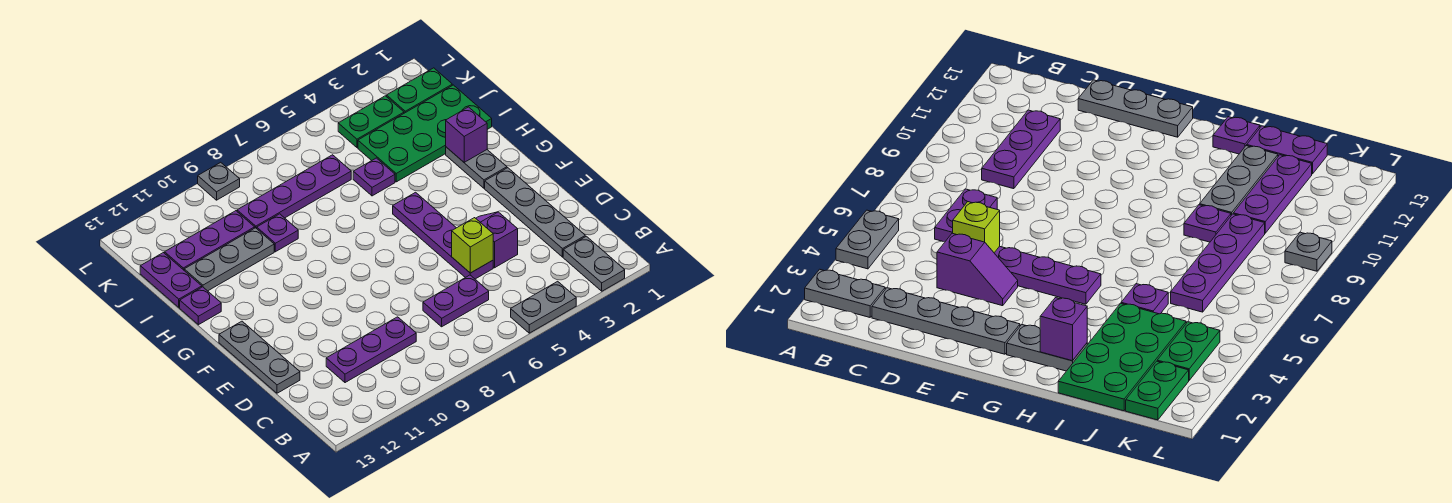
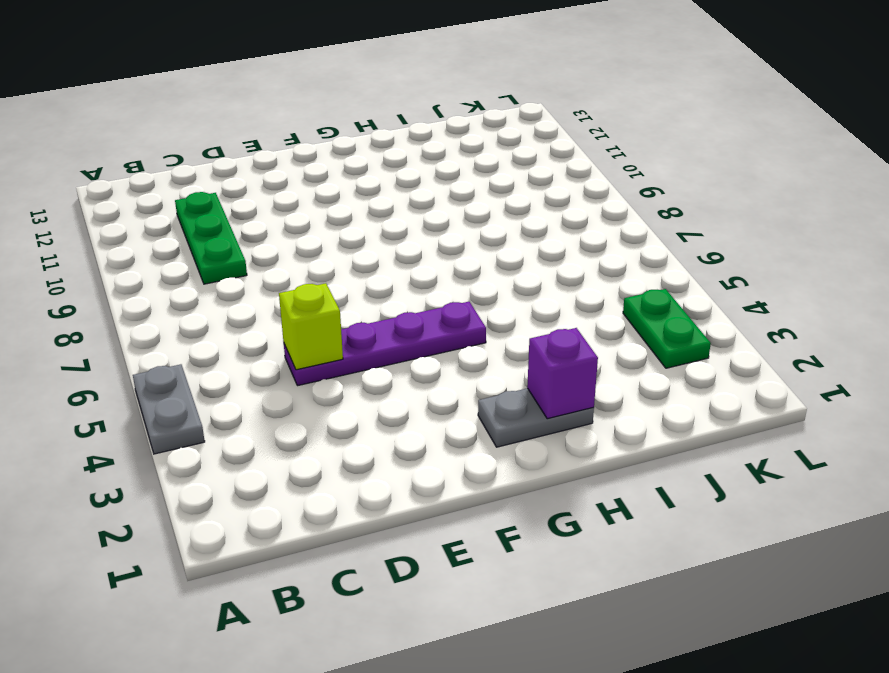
green plate C9:C11 level 1 -> purple plate C9:C11 level 1
none -> grey plate A2:B2 level 1
none -> grey plate C2:F2 level 1
none -> purple plate C6:C7 level 1

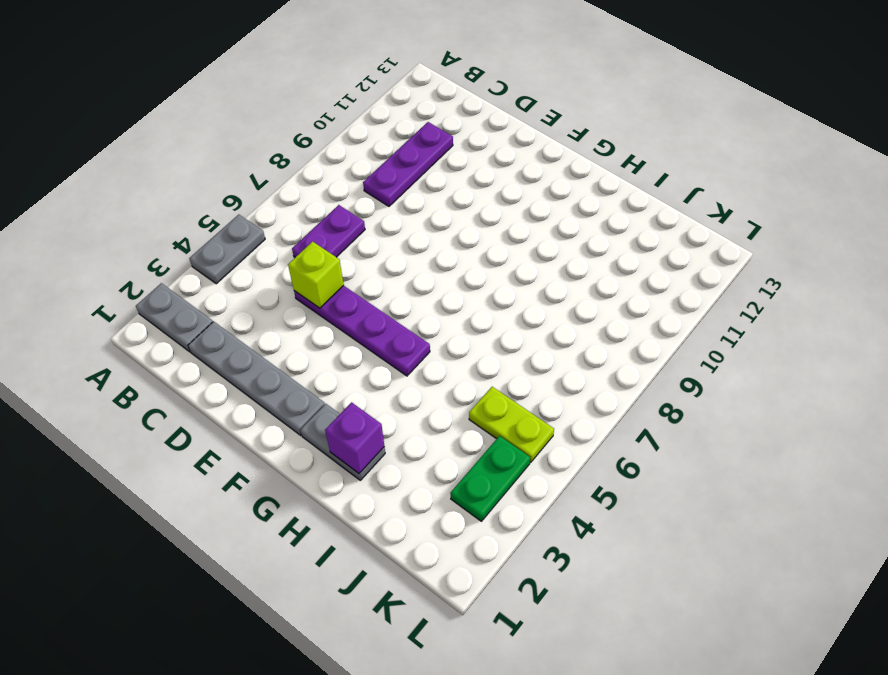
lime plate J5:K5 level 1 -> none
none -> purple slope D4:E4 level 1 top D
none -> grey plate D13:F13 level 1
none -> purple plate H13 level 1

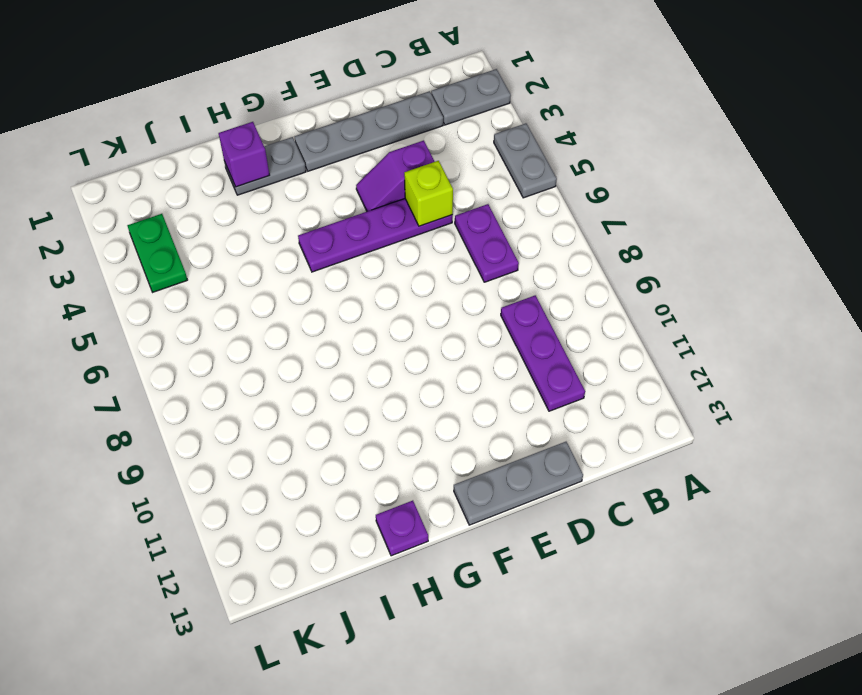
none -> green plate I1:J4 level 1
none -> purple plate I5 level 1
none -> purple plate I9 level 1

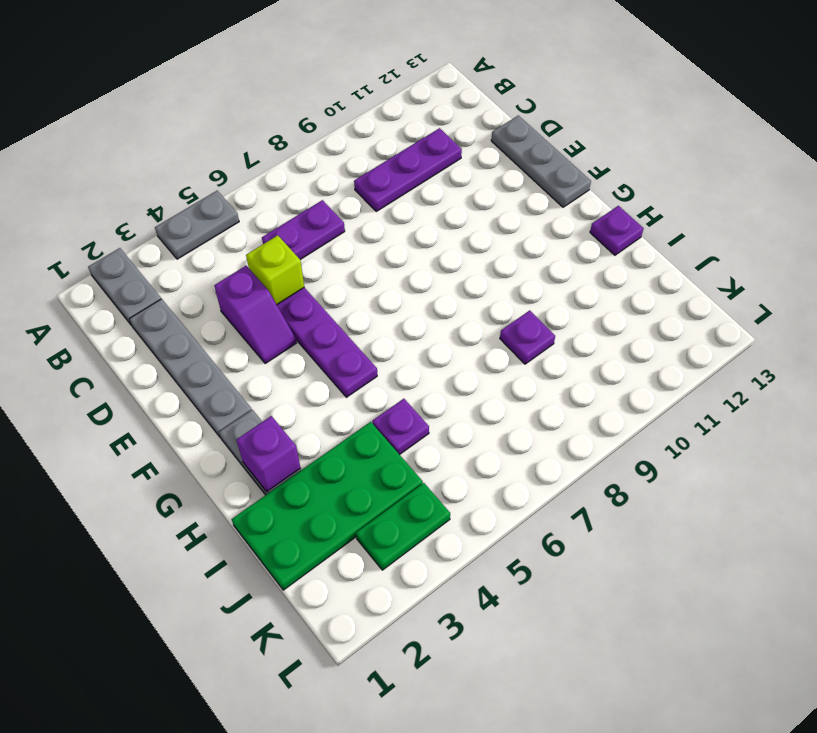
none -> grey plate I10:I12 level 1
none -> purple plate I13:J13 level 1
none -> purple plate J6:J9 level 1

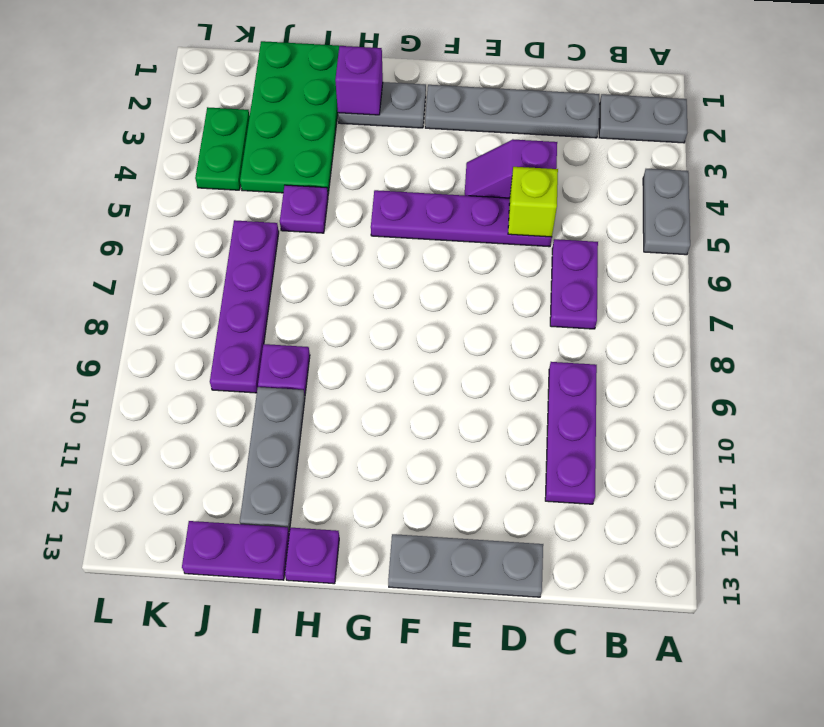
none -> purple plate J10:J12 level 1
none -> green plate K1:K2 level 1
none -> grey plate L9 level 1

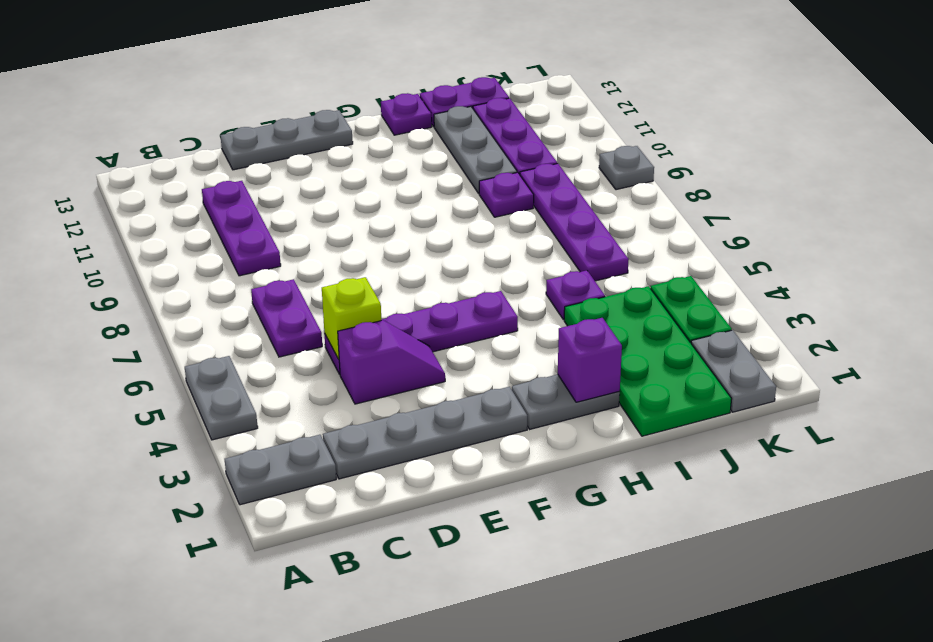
grey plate K1:K2 level 1 -> green plate K1:K2 level 1

